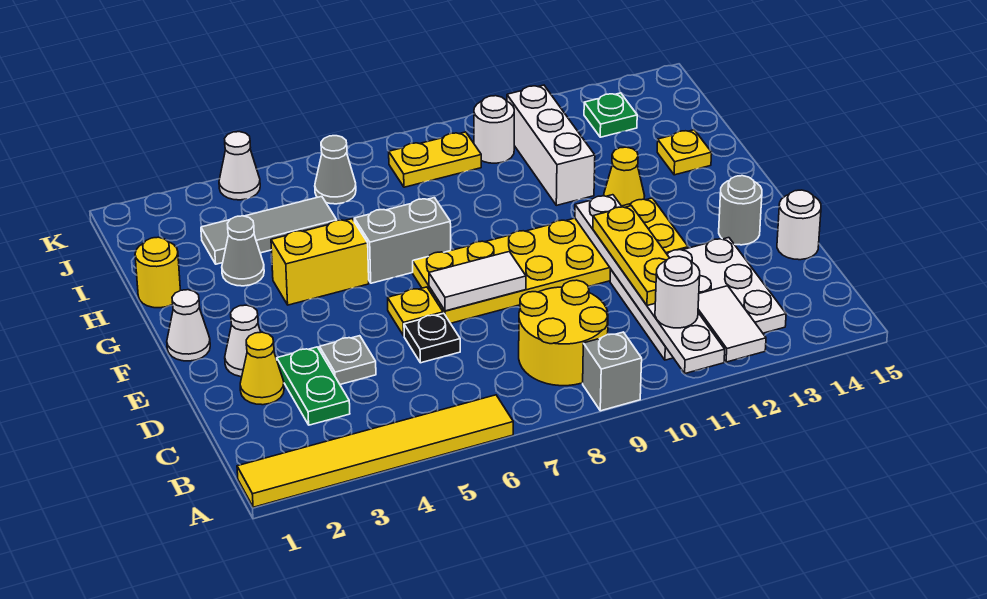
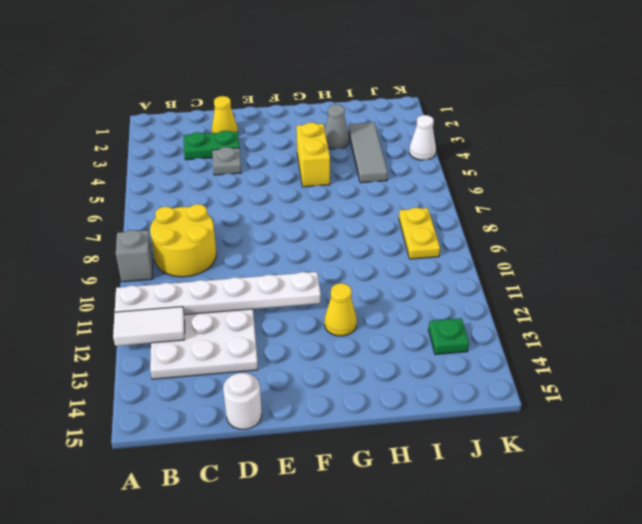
none -> yellow tile A1:A6 level 1
none -> black plate D6 level 1
none -> white cone E2 level 1
none -> yellow plate E6 level 1

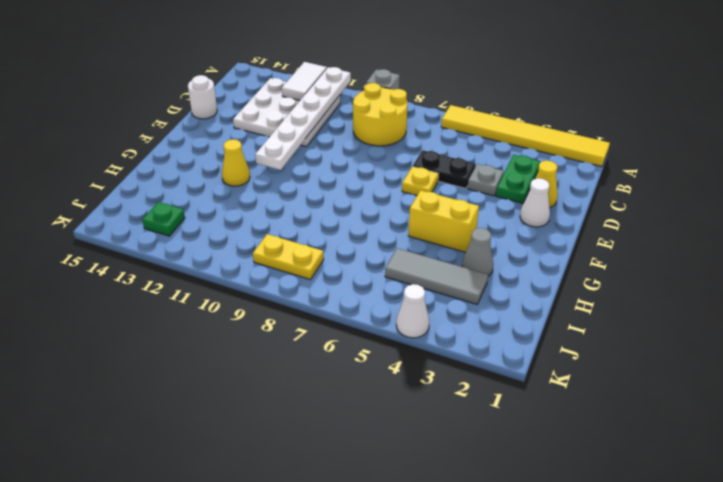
black plate D5:D6 level 1 -> black plate D6 level 1
none -> yellow plate E7:F12 level 1
none -> grey round brick E14 level 1
none -> white cone F1 level 1
none -> grey brick G6:G7 level 1

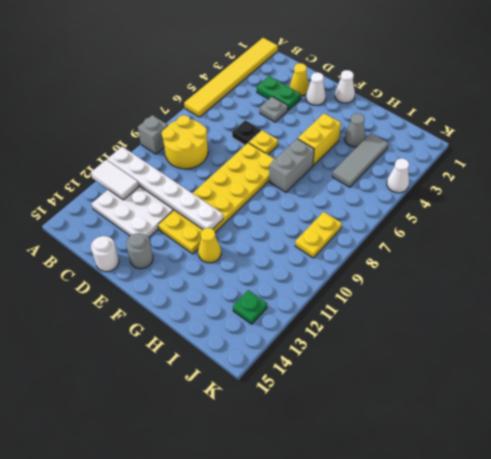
none -> yellow round brick H1 level 1
none -> white brick H11:J11 level 1
none -> yellow plate H14 level 1
none -> grey cone J6 level 1

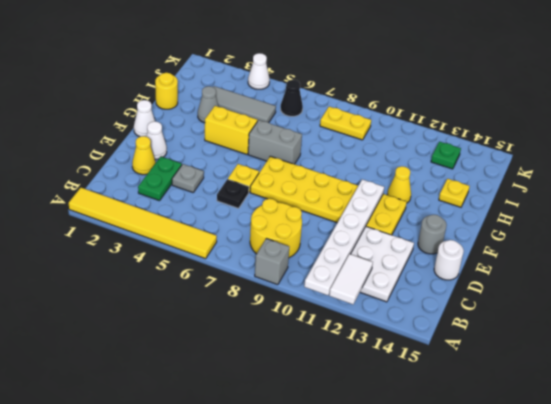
black cone J6 level 1 -> grey cone J6 level 1
none -> white brick H11:J11 level 1
none -> white round brick J10 level 1
none -> white tile E7:E8 level 2
none -> white round brick B11 level 3

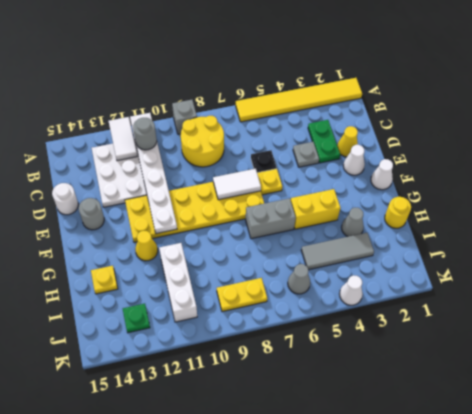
grey round brick B11 level 3 -> white round brick B11 level 3
none -> white round brick J10 level 1
none -> yellow plate C11:E11 level 3

